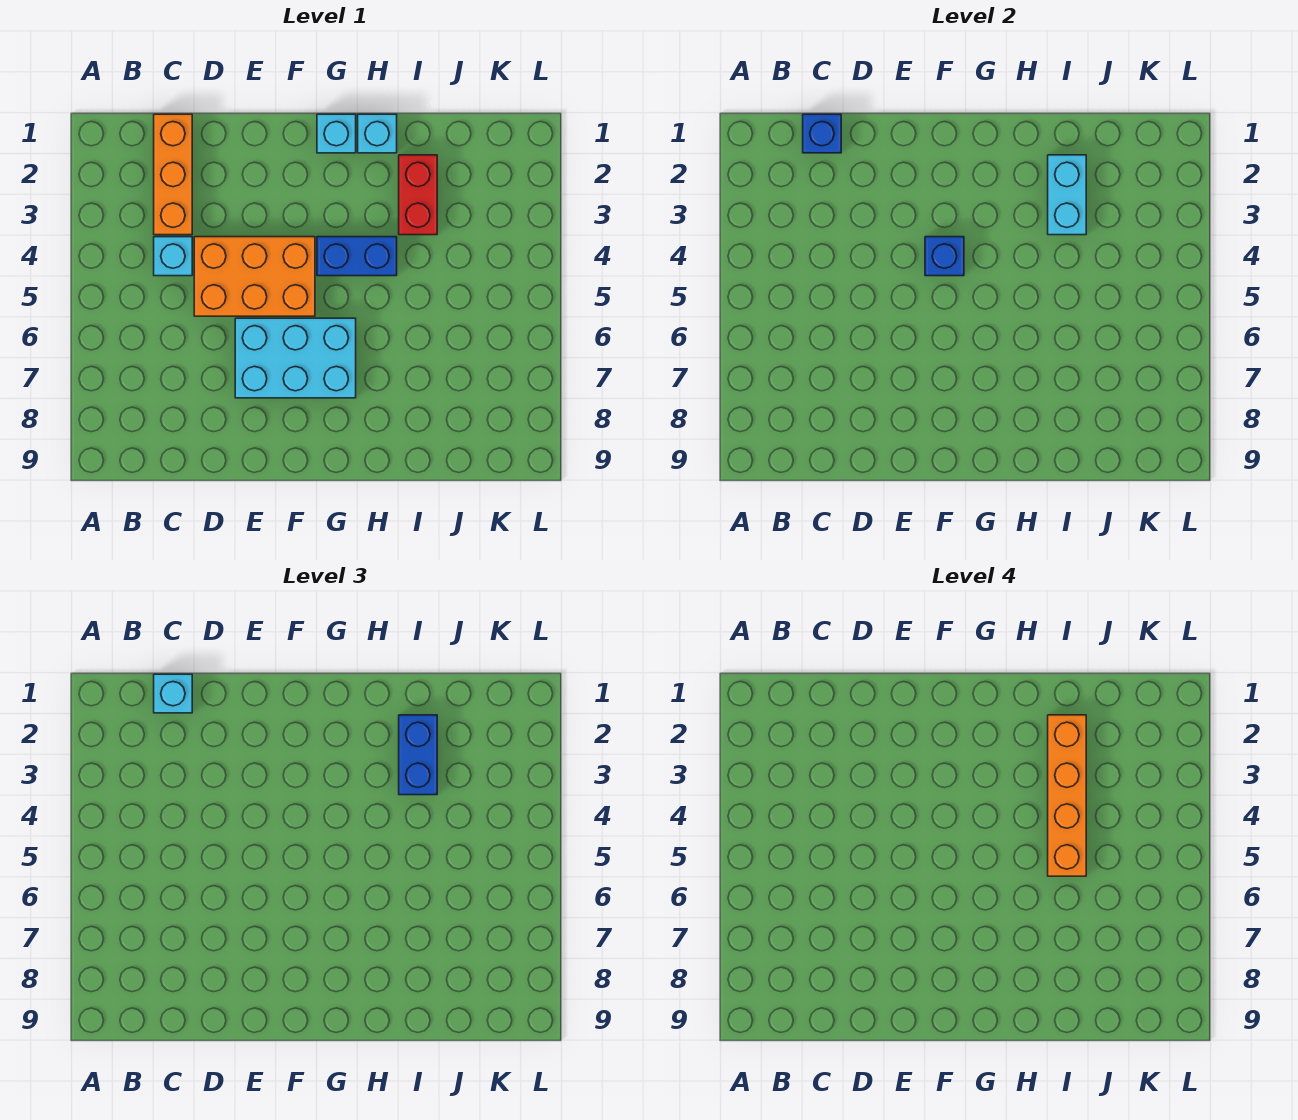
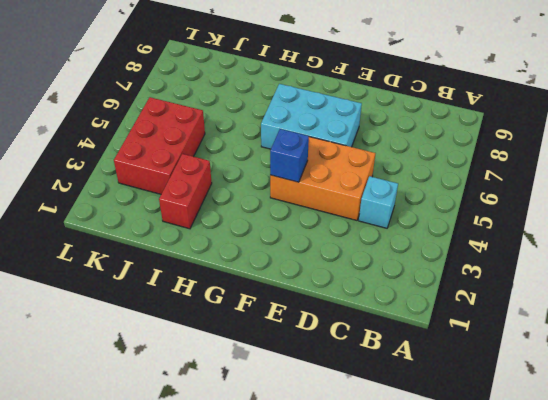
red brick J3:K5 level 1 -> none
none -> orange brick C1:C3 level 1
none -> cyan brick G1 level 1
none -> blue brick G4:H4 level 1

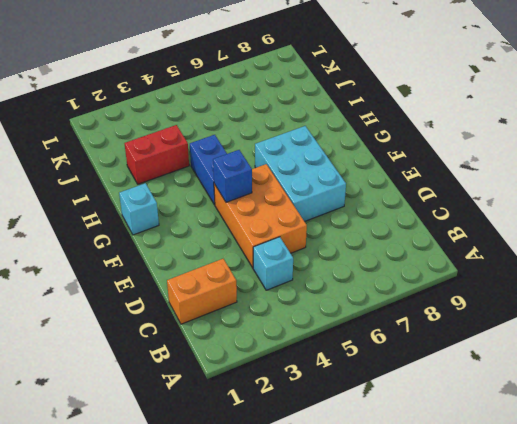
orange brick C1:C2 level 1 -> orange brick C1:C3 level 1
none -> cyan brick H1 level 1
none -> blue brick C1 level 2
none -> cyan brick I2:I3 level 2

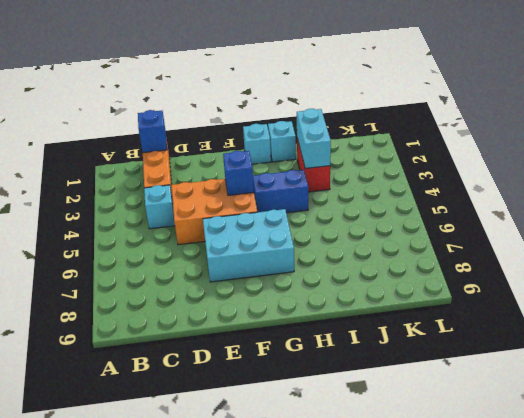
none -> cyan brick C1 level 3
none -> blue brick I2:I3 level 3
none -> orange brick I2:I5 level 4

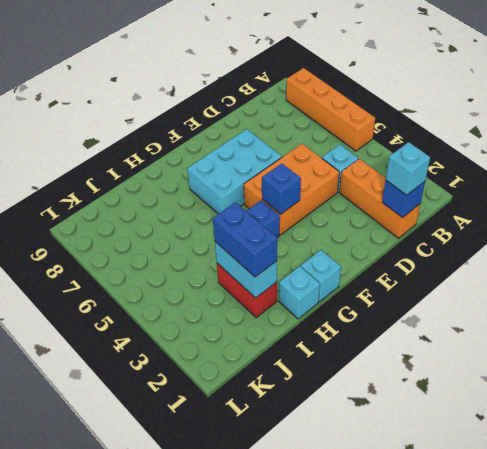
orange brick A5:A8 level 1 -> orange brick I2:I5 level 4

